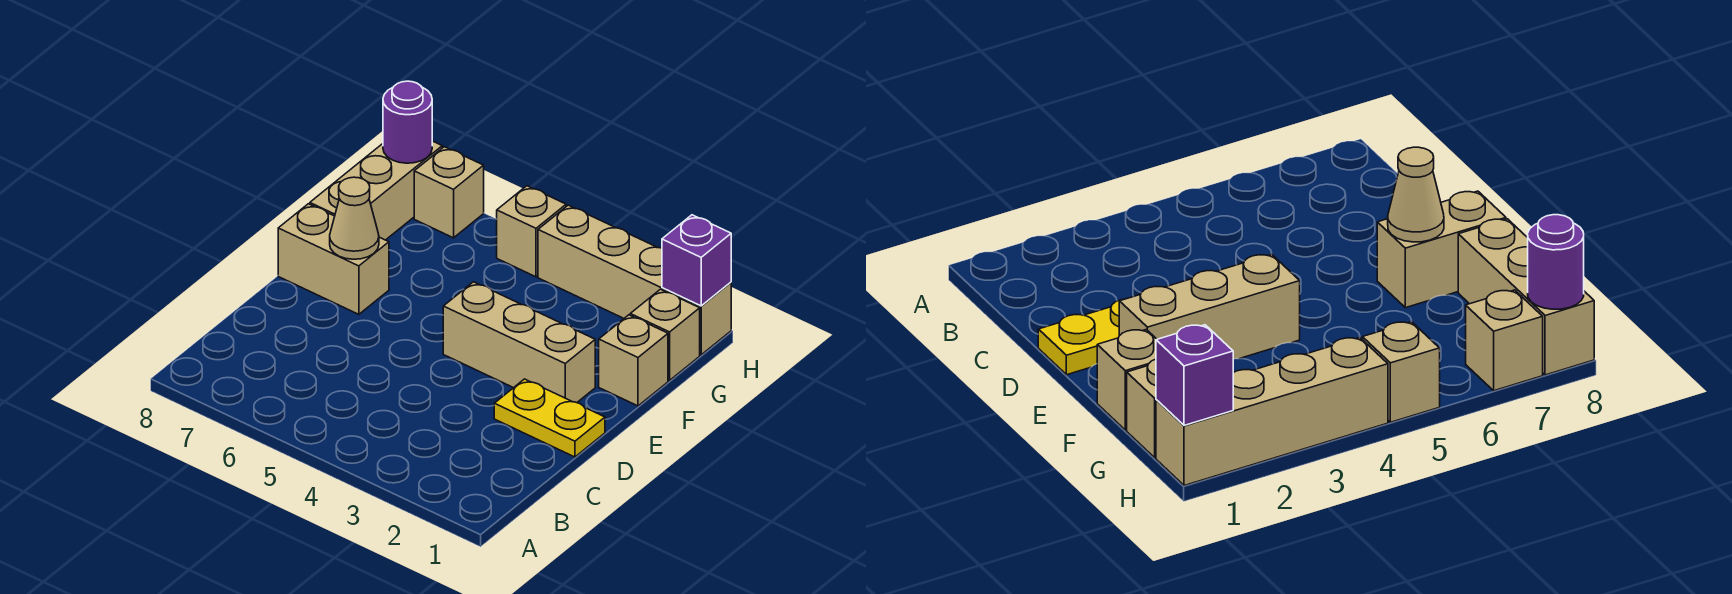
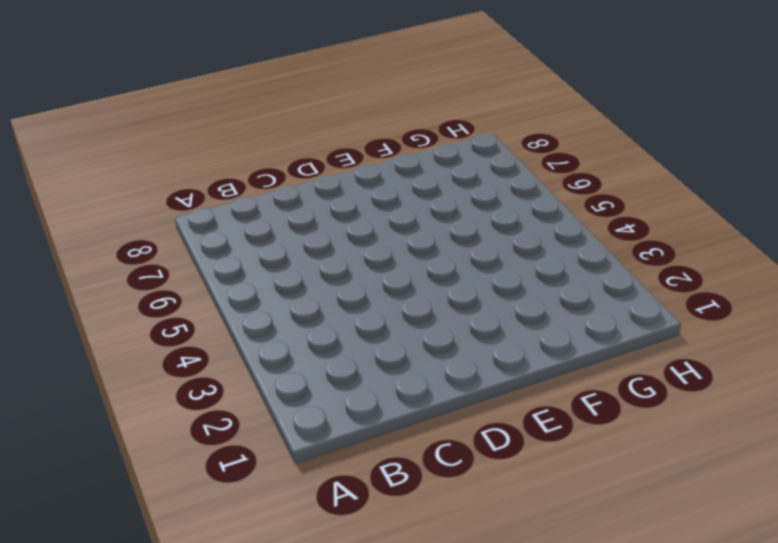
none -> yellow plate D1:D2 level 1
none -> tan brick E2:E4 level 1
none -> tan brick E7:E8 level 1

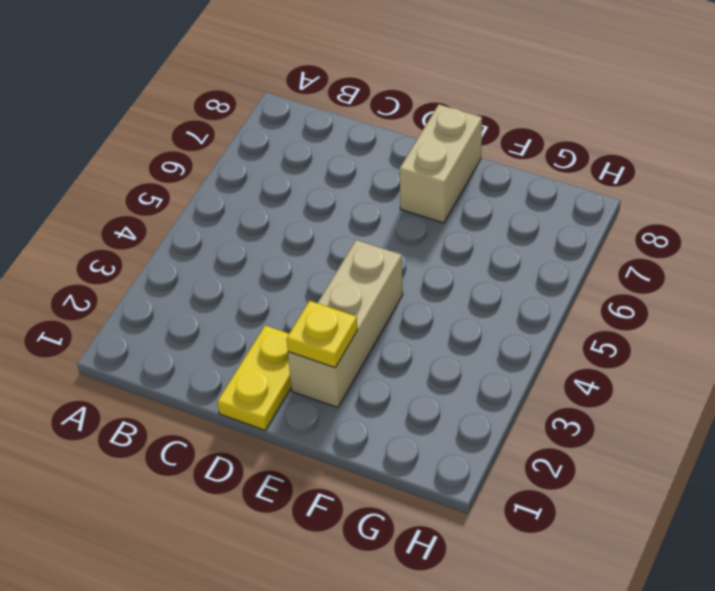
yellow plate E2 level 2 -> none
none -> tan brick F1 level 1
none -> tan brick F8:H8 level 1
none -> tan brick G1 level 1

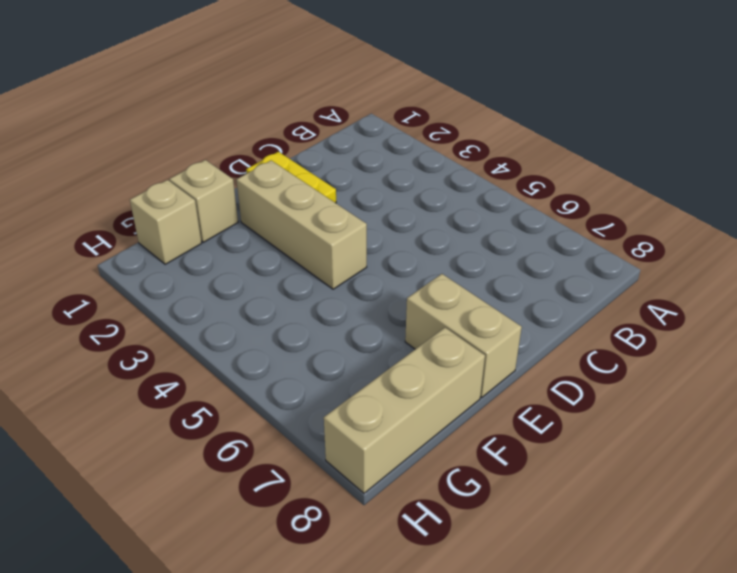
none -> tan brick H1:H4 level 1
none -> tan brick H5 level 1
none -> tan brick H7 level 1

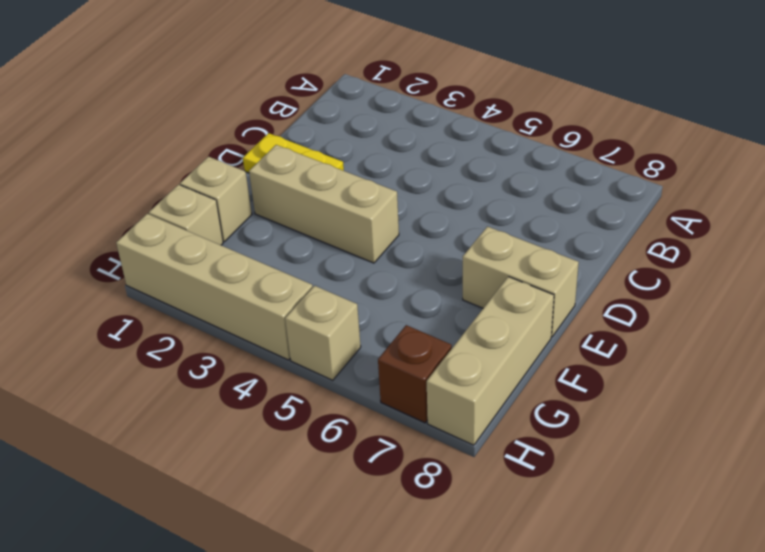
brown brick H7 level 1 -> tan brick H7 level 1
none -> tan cone E7 level 2
none -> purple brick H1 level 2
none -> purple round brick H8 level 2

